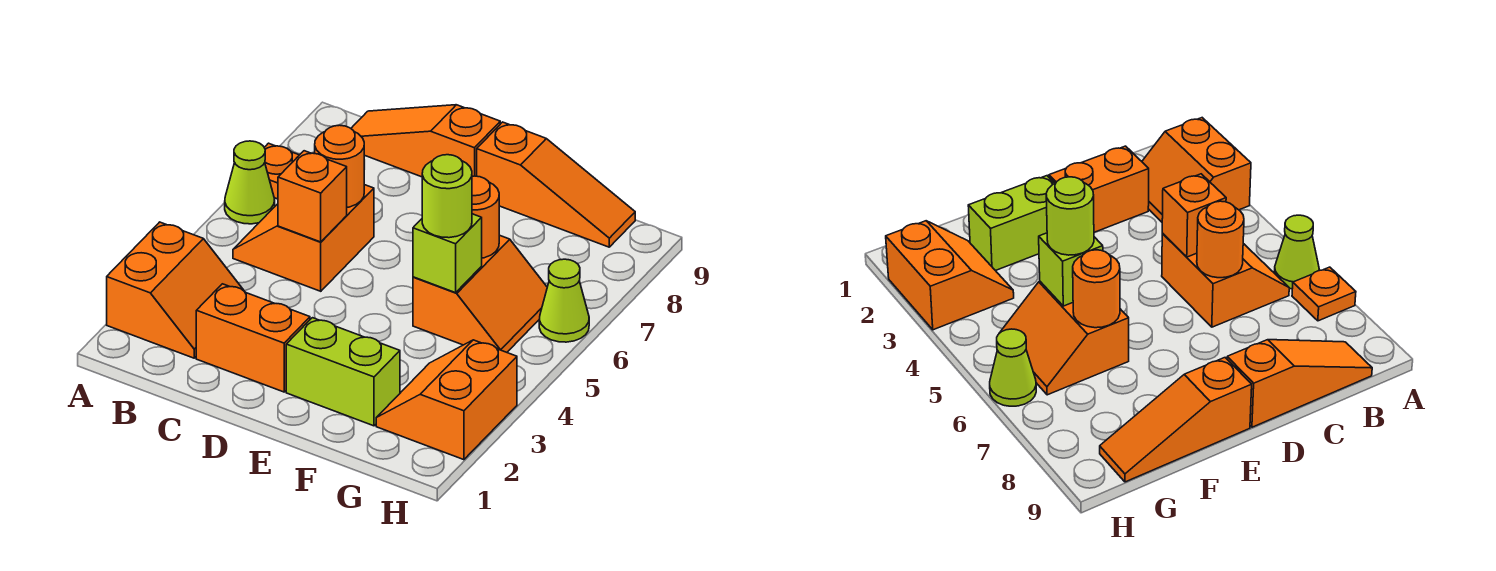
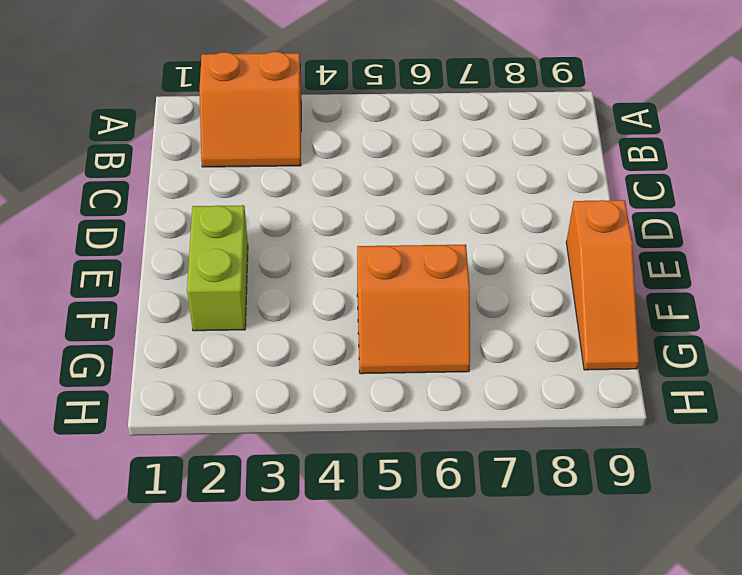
none -> lime cone A6 level 1
none -> orange plate A7 level 1
none -> orange slope B5:C6 level 1 top C

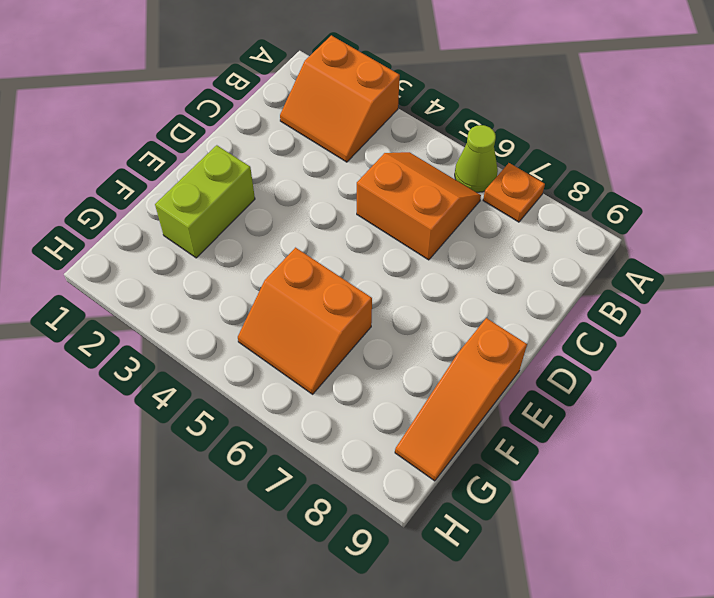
none -> orange slope B9:D9 level 1 top D
none -> orange brick C2:D2 level 1
none -> orange slope G2:H3 level 1 top H

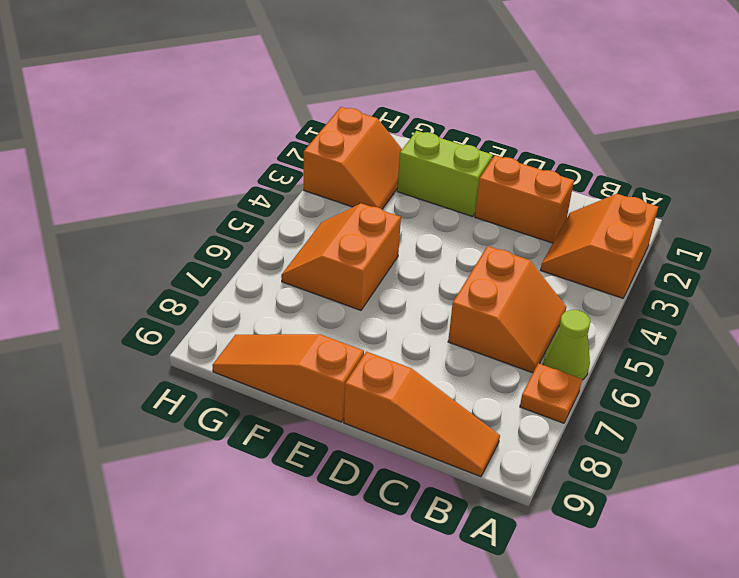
none -> lime cone H6 level 1
none -> orange brick C5 level 2
none -> orange round brick C6 level 2

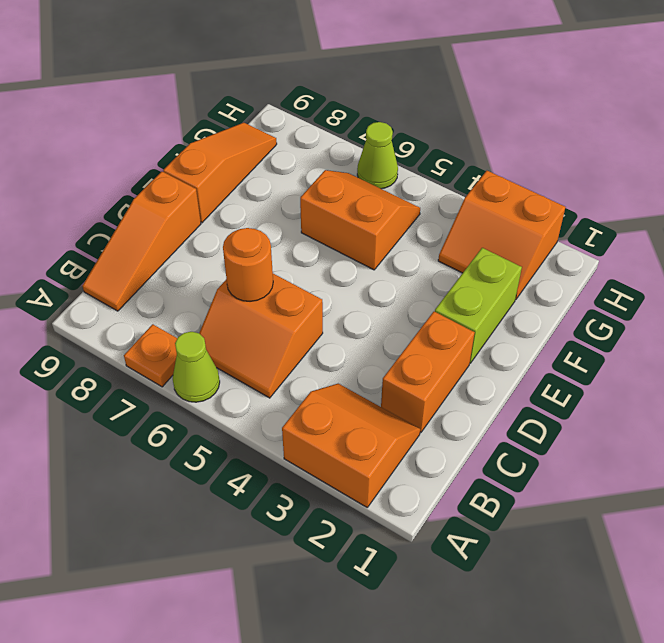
none -> orange brick C5 level 2
none -> lime brick F5 level 2
none -> orange round brick F6 level 2

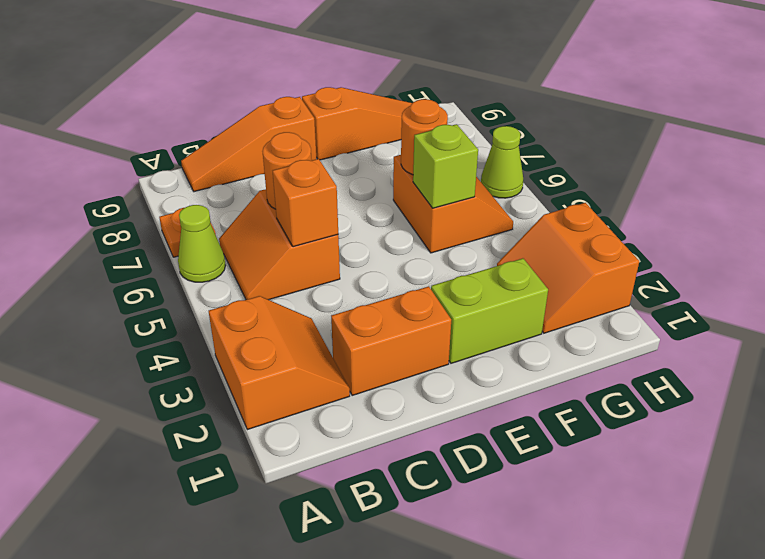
none -> lime round brick F5 level 3

